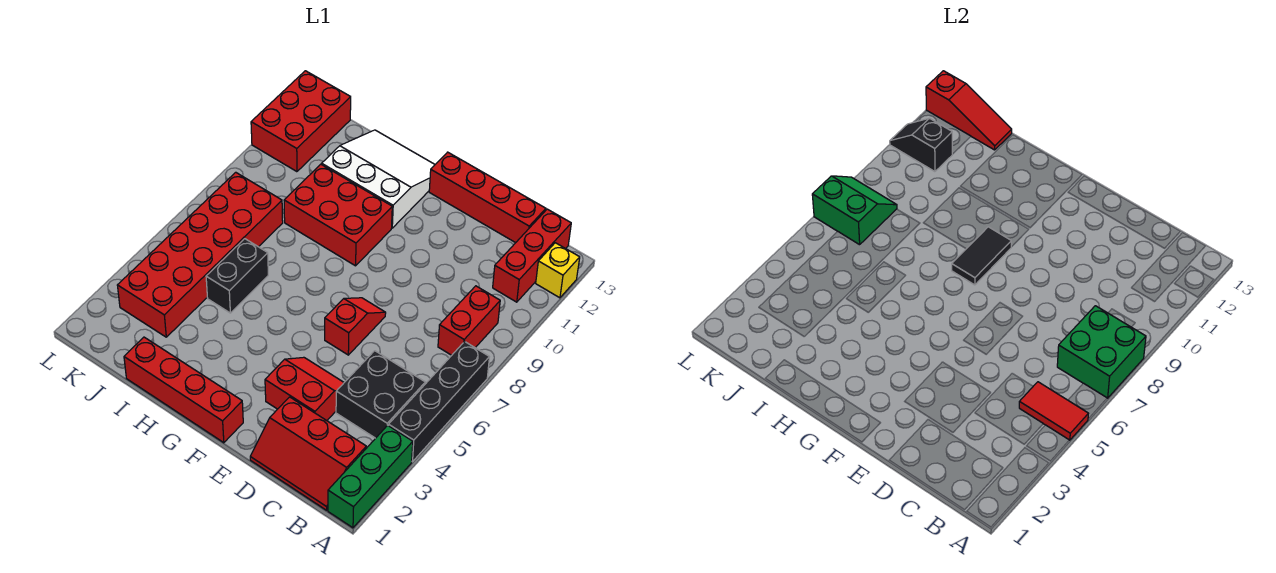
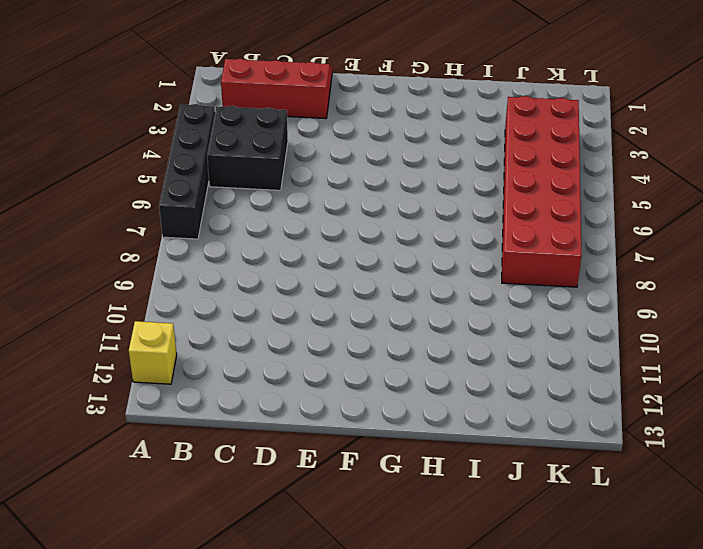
none -> green brick A1:A3 level 1
none -> red brick B8:B9 level 1
none -> red brick B11:B13 level 1

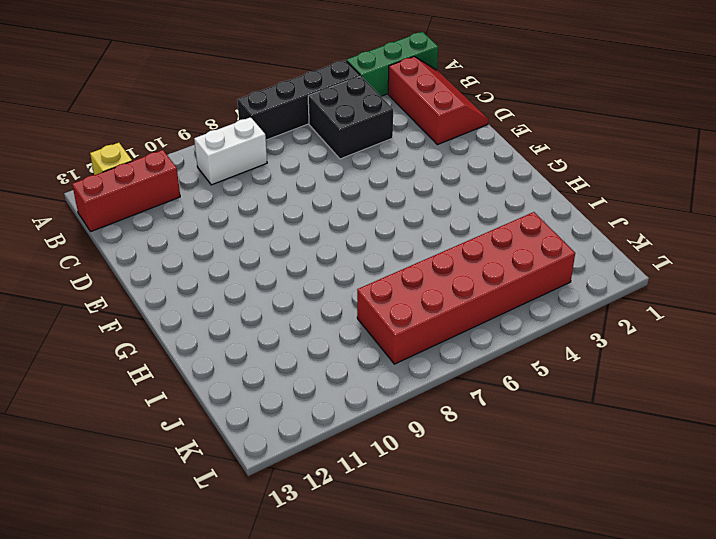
white brick B8:B9 level 1 -> red brick B8:B9 level 1
none -> red brick C13:F13 level 1
none -> red slope D3:E4 level 1 top 3
none -> red slope E6:E7 level 1 top 6

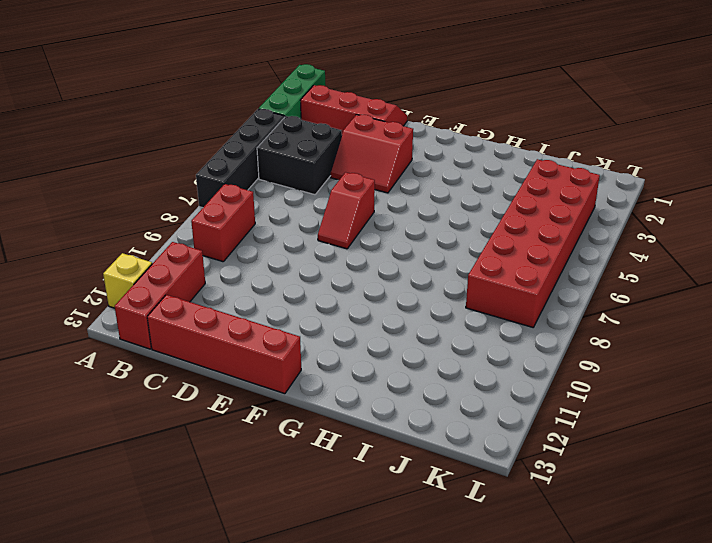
none -> red brick F1:I1 level 1
none -> red brick G9:I10 level 1
none -> white slope G11:I13 level 1 top 11

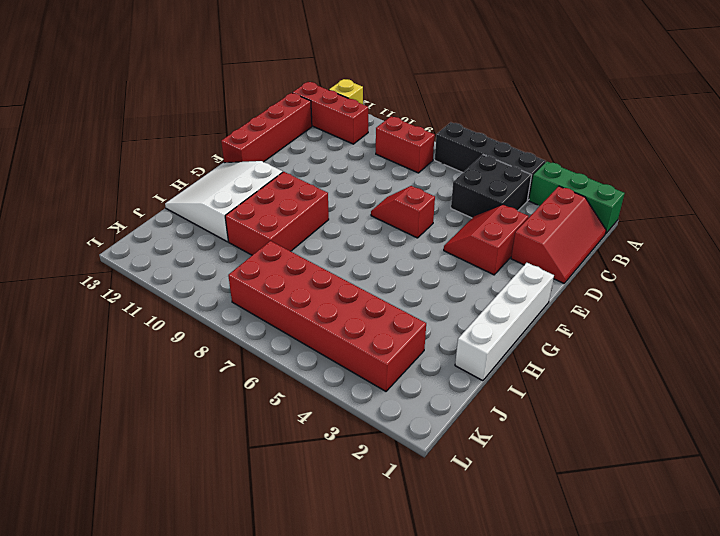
white brick F1:I1 level 1 -> red brick F1:I1 level 1
none -> black brick I5:I6 level 1
none -> red brick K11:L13 level 1
none -> red tile A5:B5 level 2

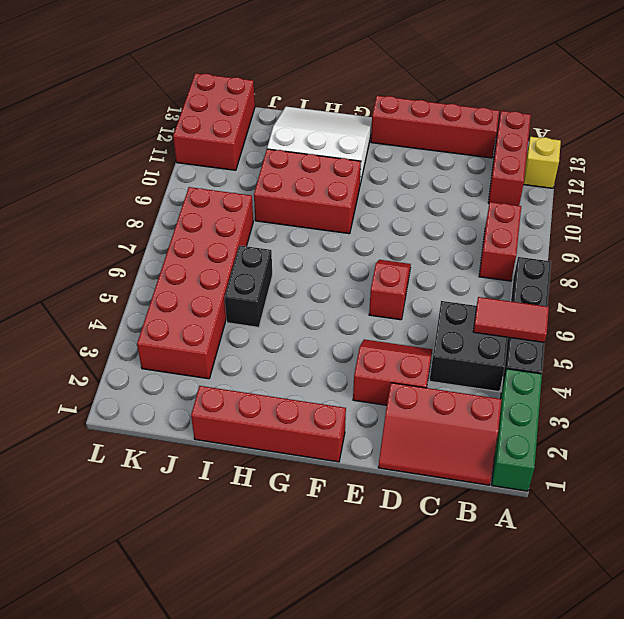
none -> green brick A7:B8 level 2
none -> black tile G8:G9 level 2
none -> red slope J13:L13 level 2 top L

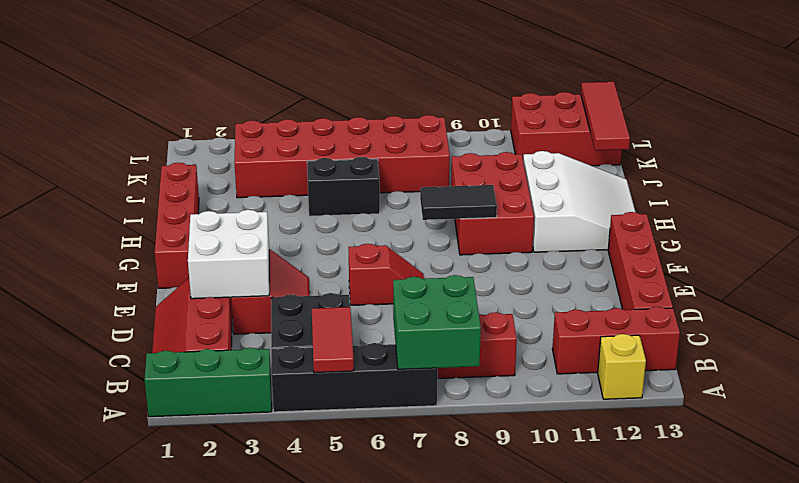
white brick D2:E3 level 2 -> none
red tile J13:L13 level 2 -> red slope J13:L13 level 2 top L
none -> green slope K7:L8 level 2 top 7
none -> black slope K11:L11 level 2 top K

